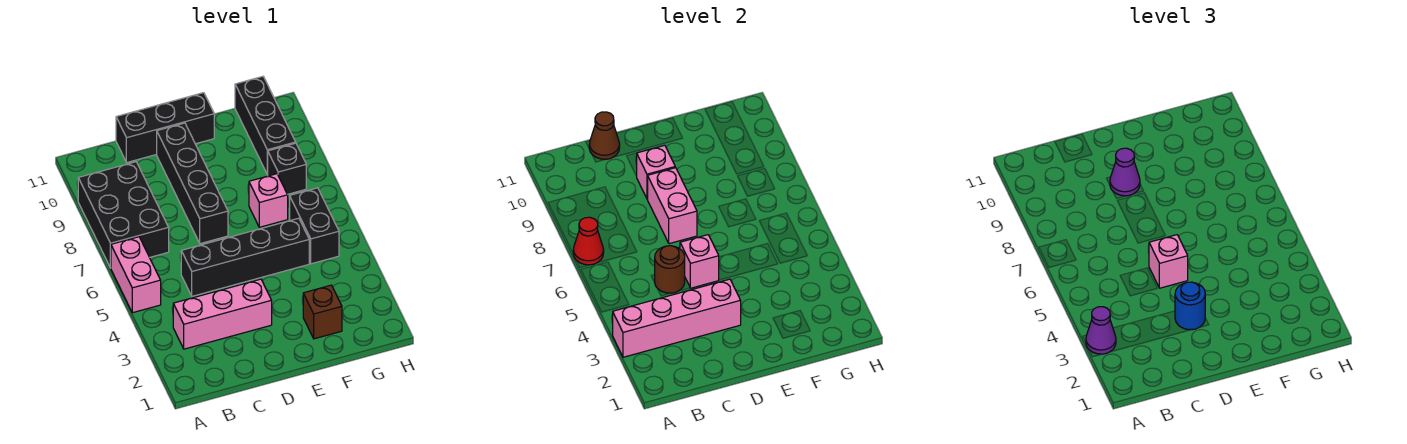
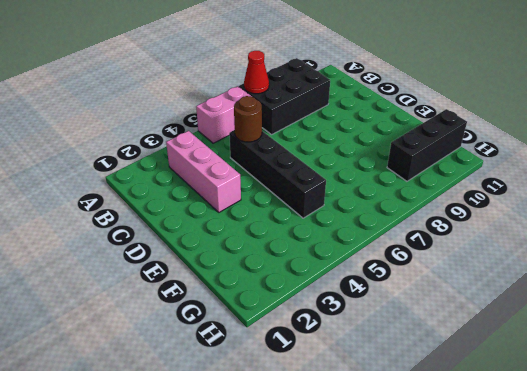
none -> black brick C11:E11 level 1
none -> black brick D7:D10 level 1
none -> brown brick F2 level 1

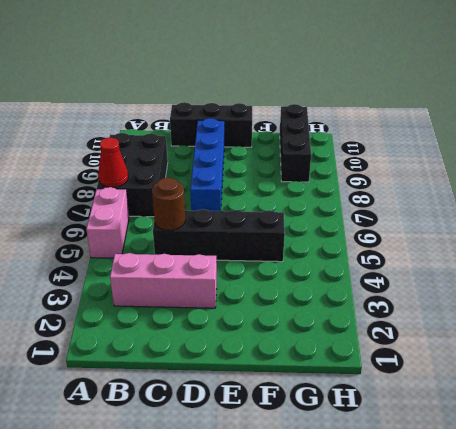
blue brick D7:D10 level 1 -> black brick D7:D10 level 1
none -> brown brick F2 level 1
none -> pink brick F7 level 1
none -> black brick G5:G6 level 1

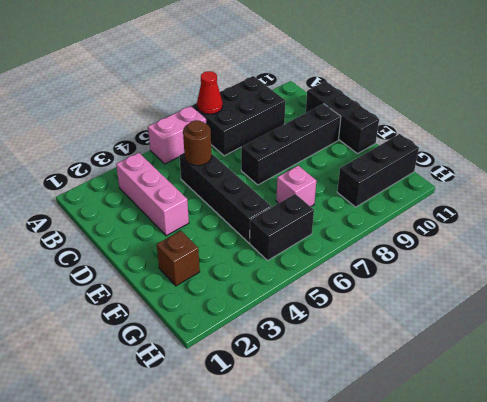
none -> black brick G8 level 1
none -> pink brick A3:D3 level 2
none -> brown cone C11 level 2

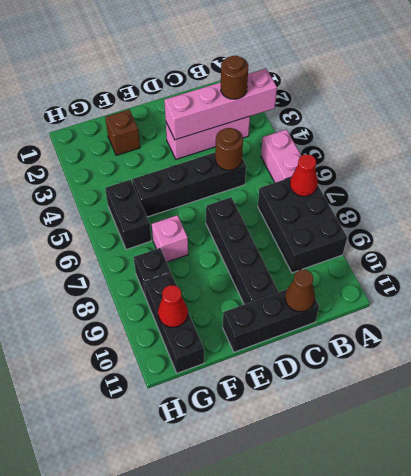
brown round brick B3 level 3 -> none
red cone G10 level 2 -> none
none -> pink brick D5 level 2
none -> pink brick D7:D8 level 2
none -> pink brick D9 level 2

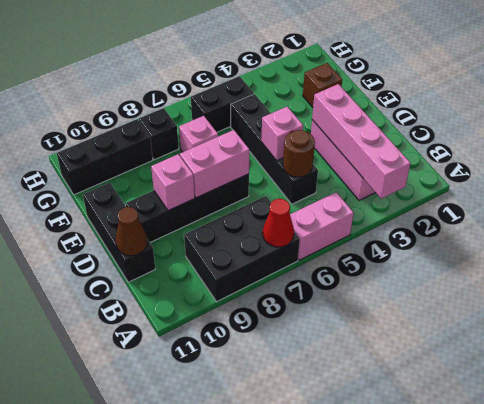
none -> purple cone A3 level 3
none -> blue round brick D3 level 3
none -> pink brick D5 level 3

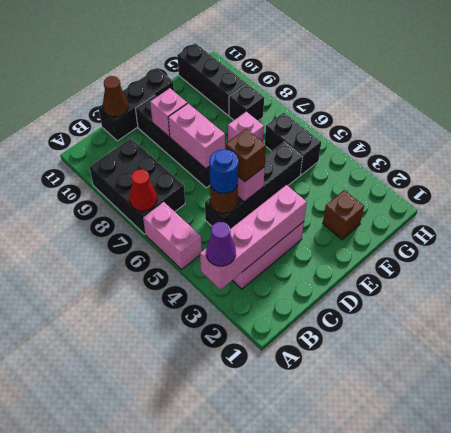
blue round brick C5 level 3 -> blue round brick D3 level 3
brown brick D5 level 3 -> pink brick D5 level 3
none -> purple cone D9 level 3

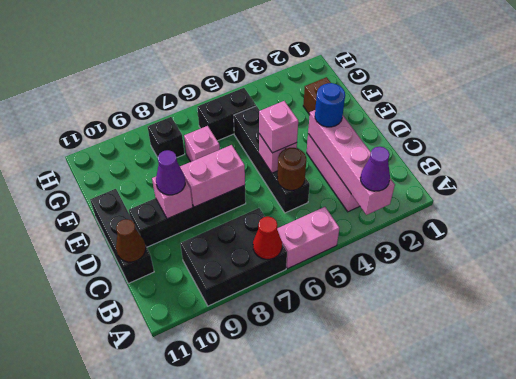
none -> black brick G9:G11 level 1

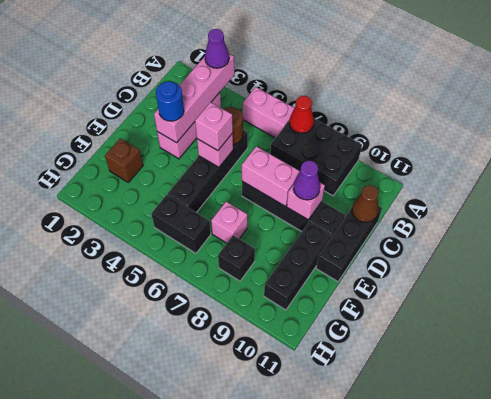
black brick E10:G10 level 1 -> black brick G9:G11 level 1

